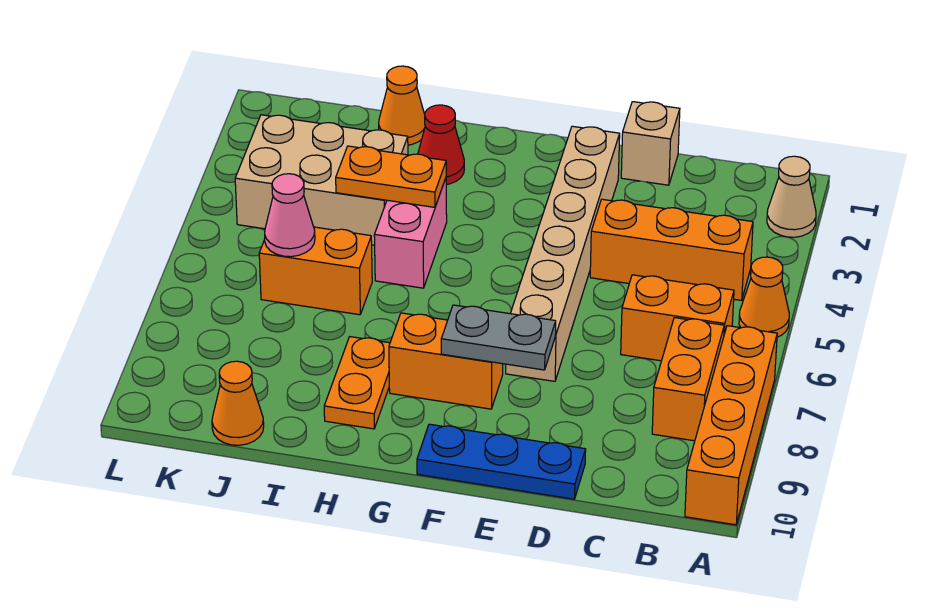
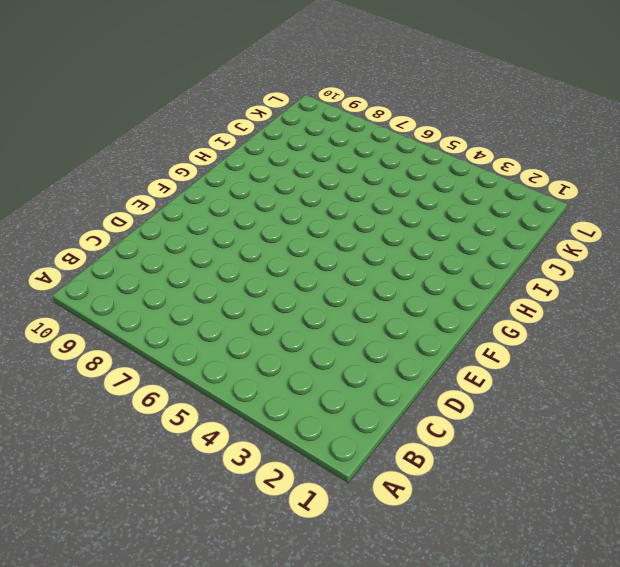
none -> tan cone A2 level 1
none -> orange cone A5 level 1
none -> orange brick A7:A10 level 1

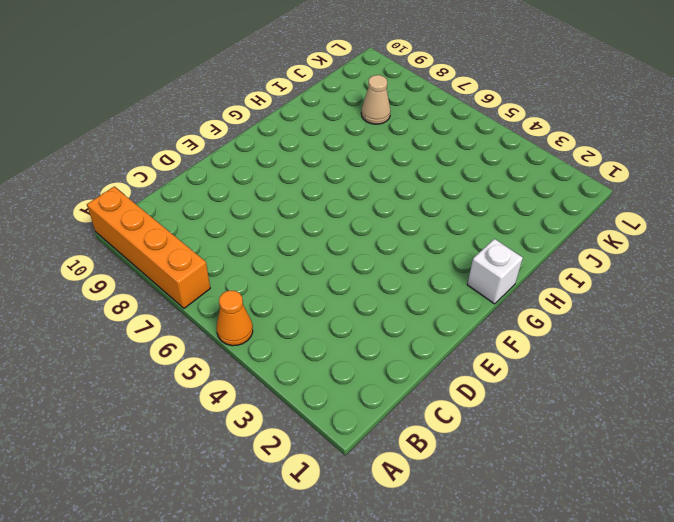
white brick G1 level 1 -> none
tan cone J8 level 1 -> tan cone A2 level 1
none -> orange brick B4:D4 level 1
none -> orange brick B6:C6 level 1
none -> orange brick B7:B8 level 1

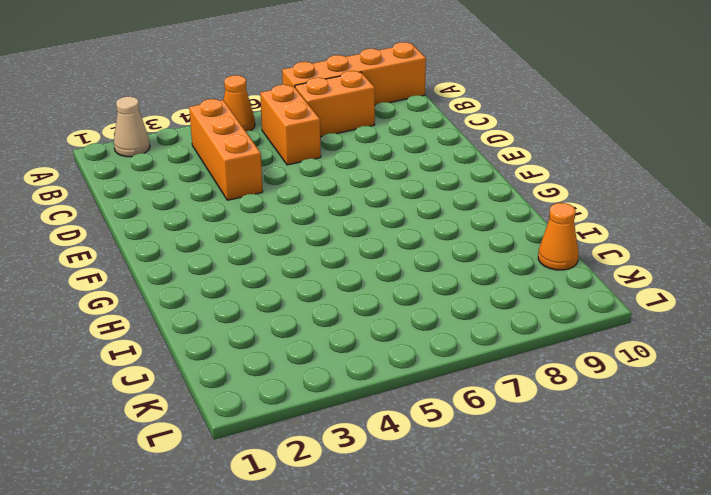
none -> tan brick D1 level 1
none -> blue plate D10:F10 level 1
none -> tan brick E2:E7 level 1

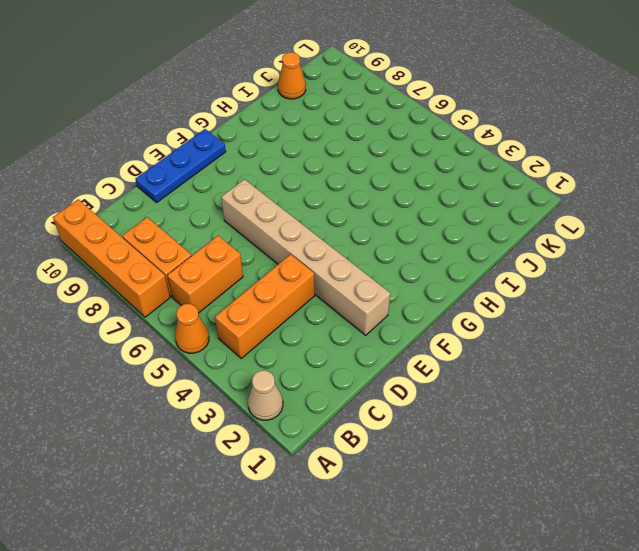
none -> tan brick D1 level 1
none -> orange brick F8:G8 level 1
none -> red cone H2 level 1

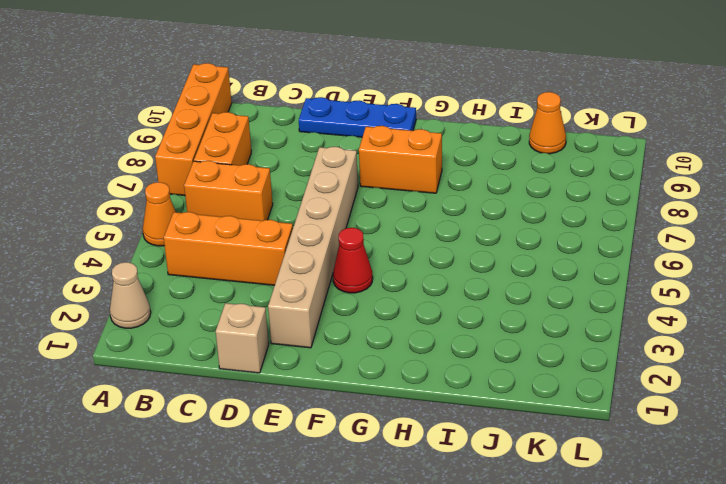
red cone F4 level 1 -> red cone H2 level 1
none -> pink brick H4:H5 level 1
none -> orange plate H8:H9 level 1
none -> orange cone I1 level 1

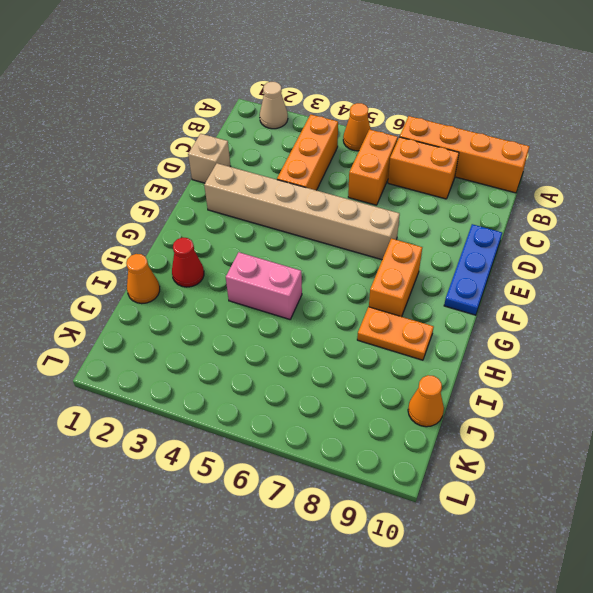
none -> tan brick I3:K4 level 1
none -> orange brick I6:J6 level 1
none -> grey plate E8:F8 level 2

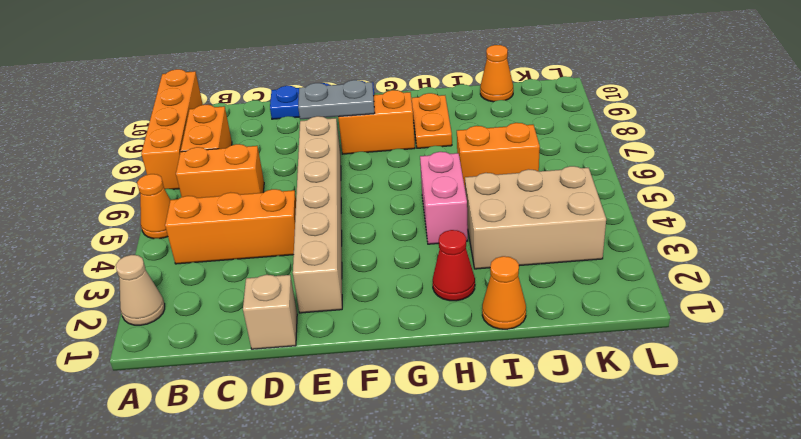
none -> orange plate H4:I4 level 2
none -> pink cone J6 level 2

